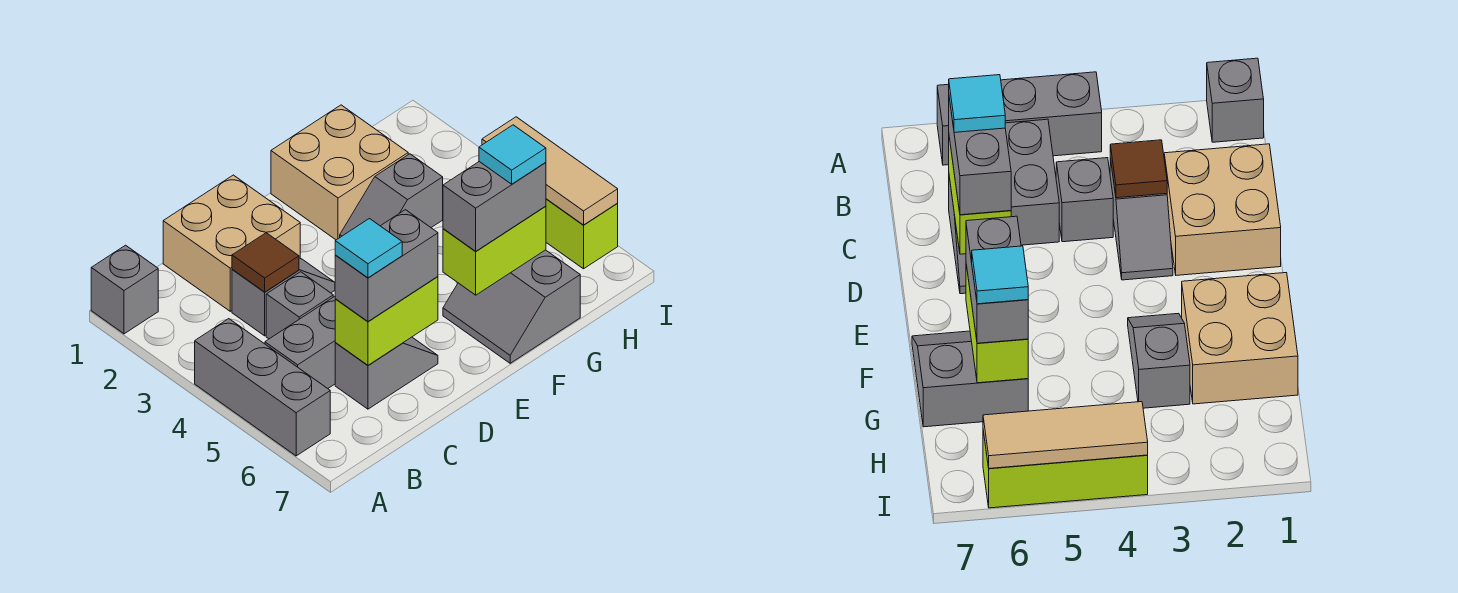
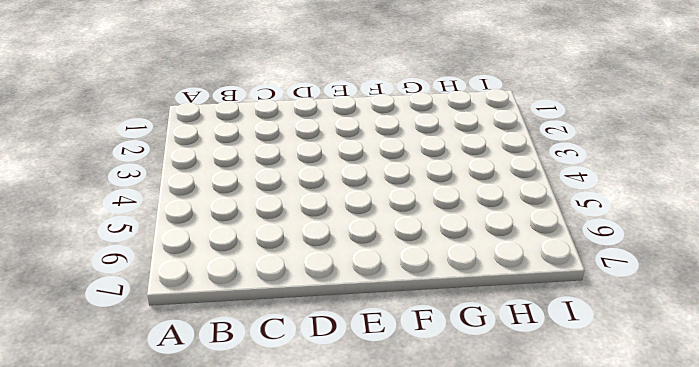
none -> grey brick A1 level 1
none -> grey brick A4:A6 level 1
none -> grey brick B5:C5 level 1

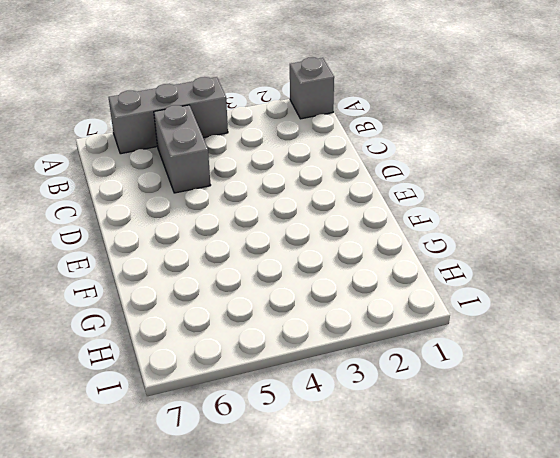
none -> tan brick C1:D2 level 1
none -> grey slope C3:D3 level 1 top C
none -> grey brick C4 level 1

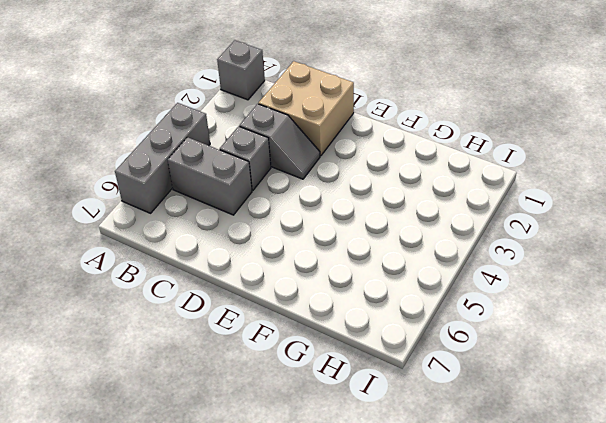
none -> grey slope C6:D6 level 1 top C
none -> tan brick F1:G2 level 1
none -> grey slope F3:G3 level 1 top G

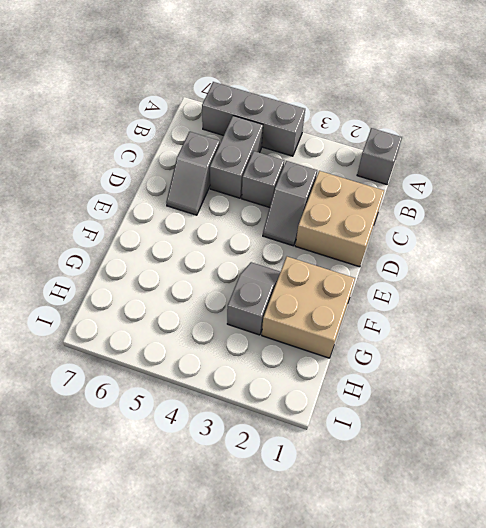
none -> grey slope F6:G7 level 1 top G
none -> lime brick I4:I6 level 1
none -> brown tile C3 level 2

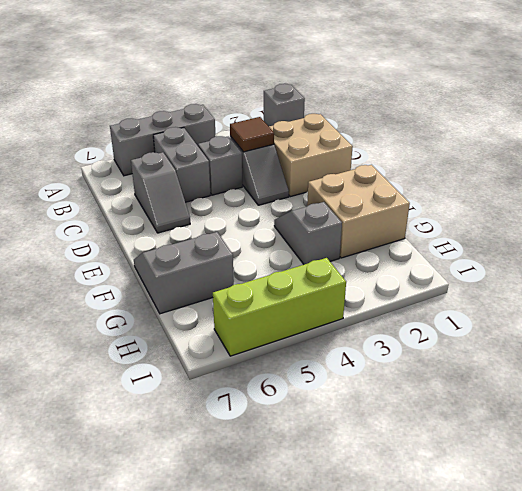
none -> lime brick C6:D6 level 2
none -> lime brick F6:G6 level 2
none -> tan tile I4:I6 level 2

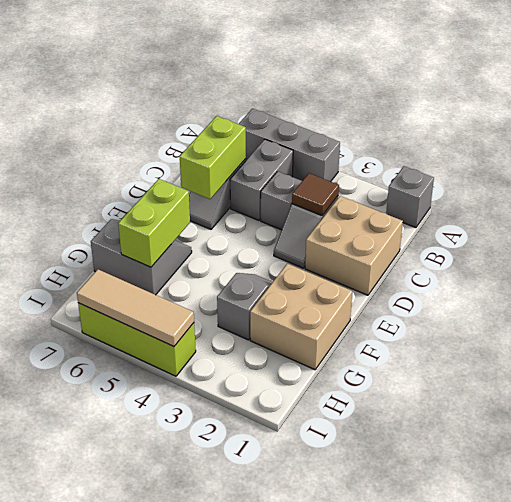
none -> grey brick C6:D6 level 3
none -> grey brick F6:G6 level 3
none -> cyan tile C6 level 4

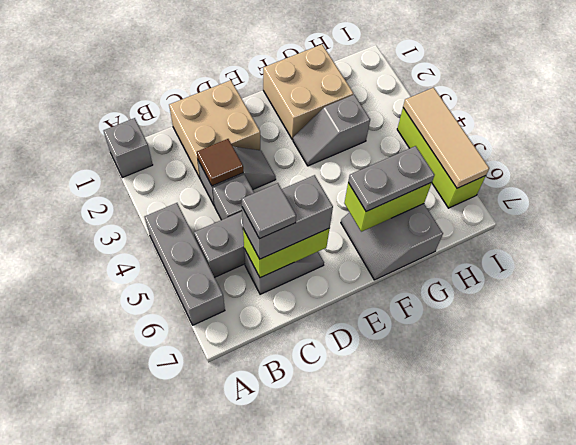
grey tile C6 level 4 -> cyan tile C6 level 4
grey plate F6:G6 level 3 -> grey brick F6:G6 level 3
none -> cyan tile G6 level 4

